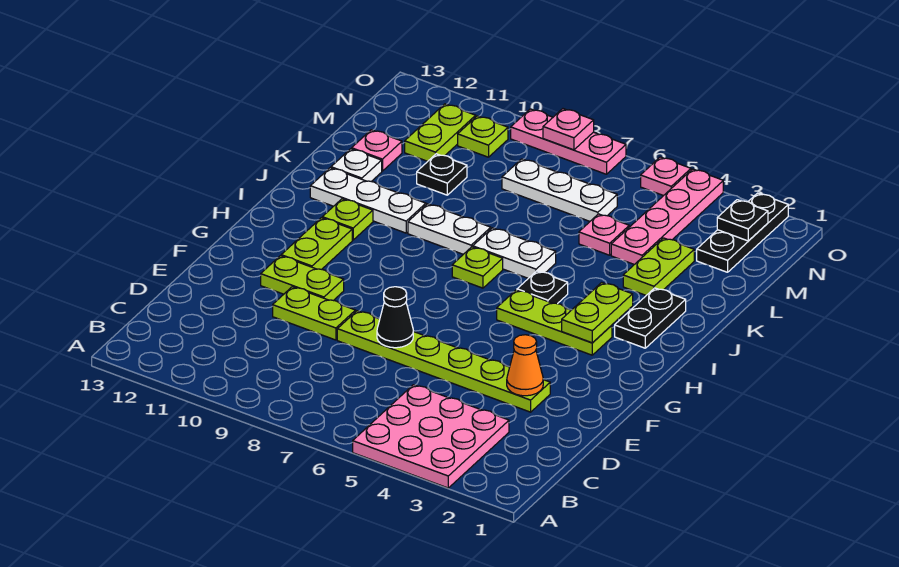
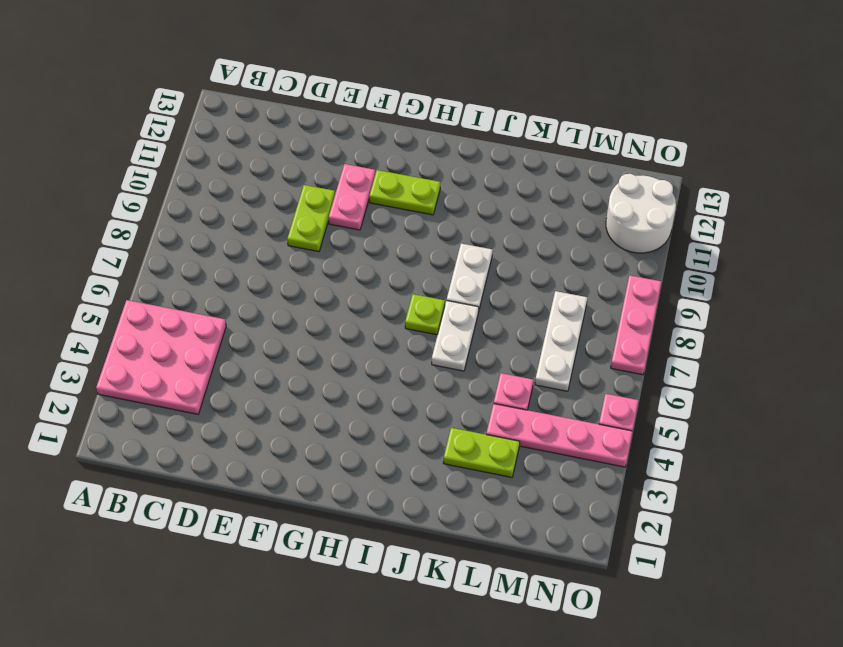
pink plate F10:F11 level 1 -> lime plate F10:F11 level 1
white round brick N11:O12 level 1 -> lime plate M11:N11 level 1
none -> lime plate E3:E8 level 1
none -> lime plate H3:H5 level 1
none -> black plate I2:J2 level 1
none -> black plate I5 level 1

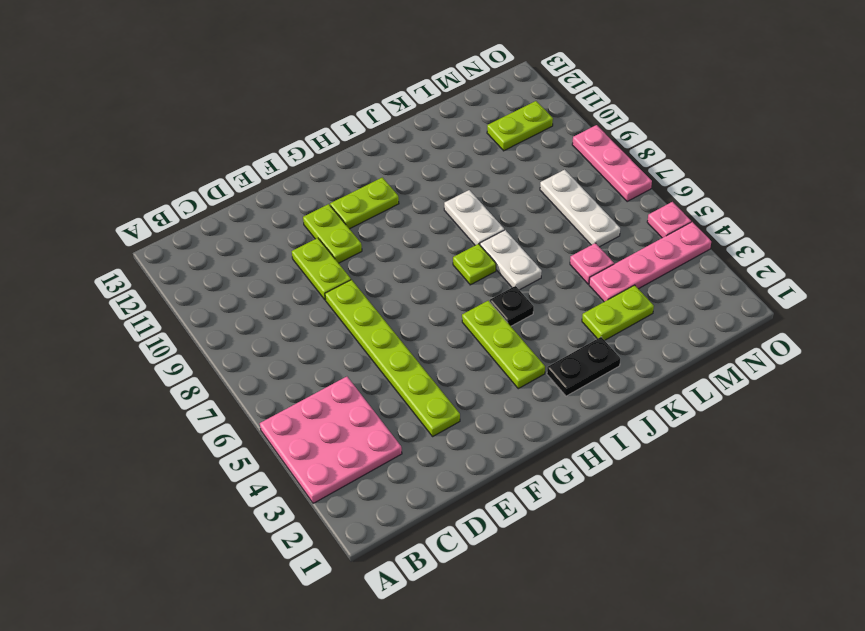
none -> lime plate I11 level 1
none -> white plate J10:J12 level 1
none -> white plate K12 level 1
none -> black plate L10 level 1

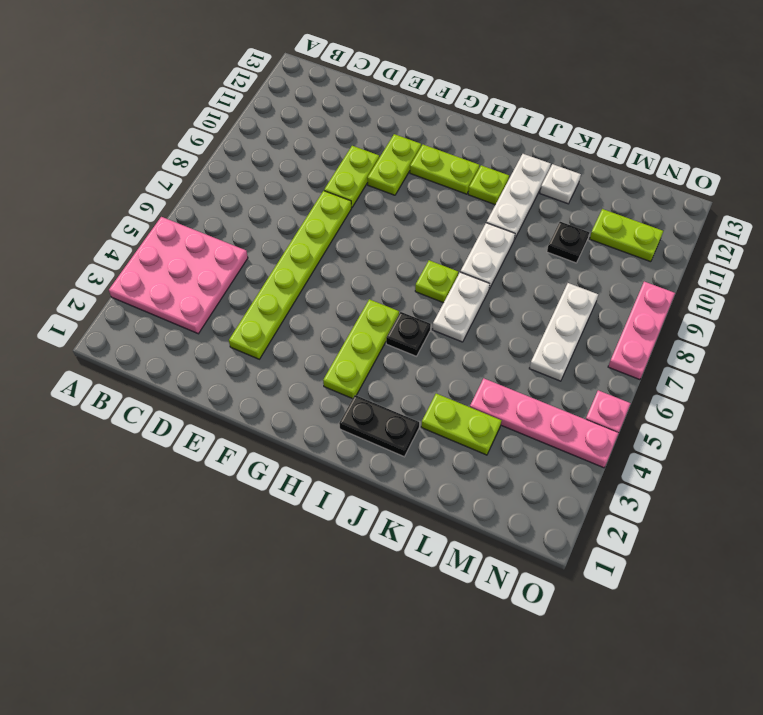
none -> pink plate L5 level 1
none -> pink plate L12 level 1
none -> black plate M2:O2 level 1
none -> lime plate N10 level 1

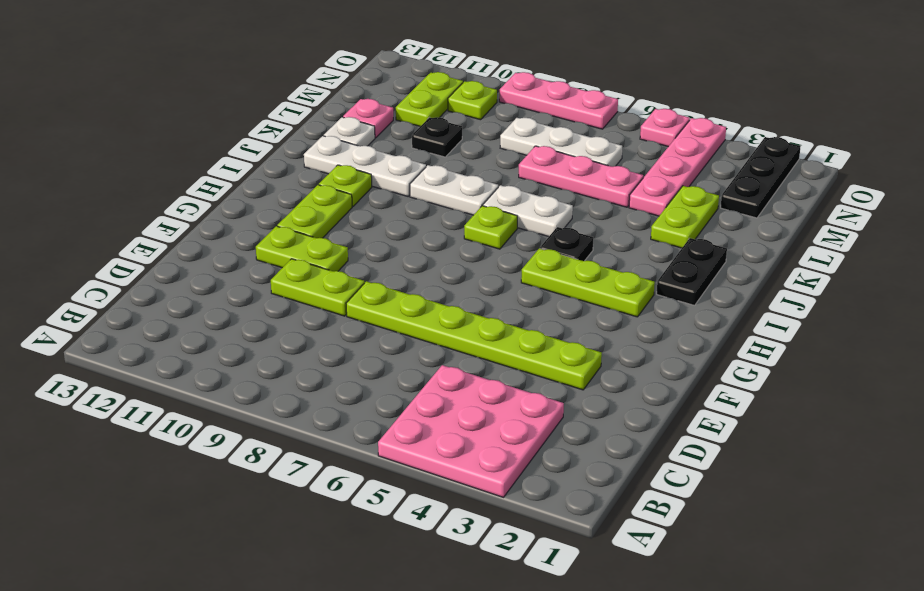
pink plate L5:L7 level 1 -> pink plate L5 level 1
none -> orange cone E3 level 2
none -> black cone E7 level 2
none -> lime plate H3:I3 level 2
none -> black plate N2 level 2

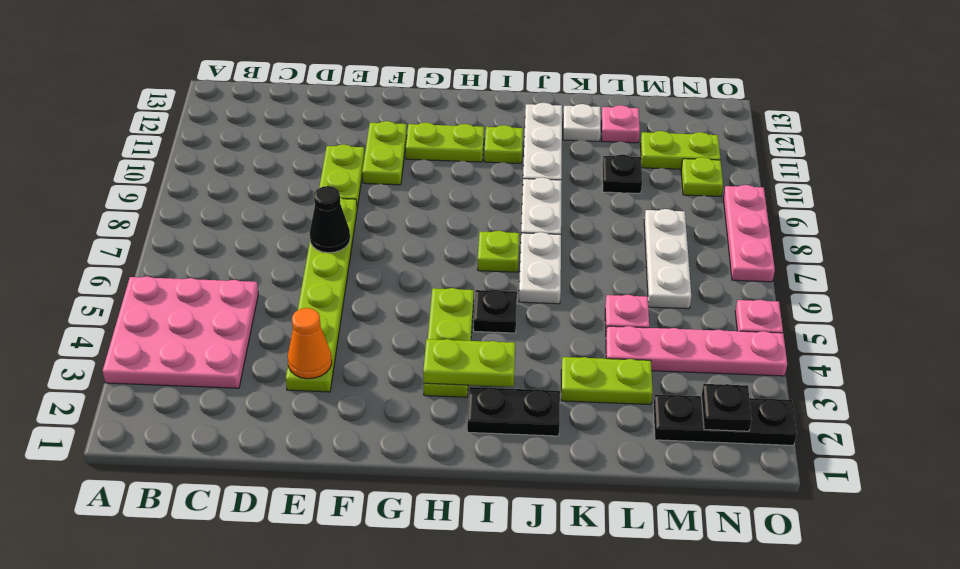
none -> pink plate O8 level 2

